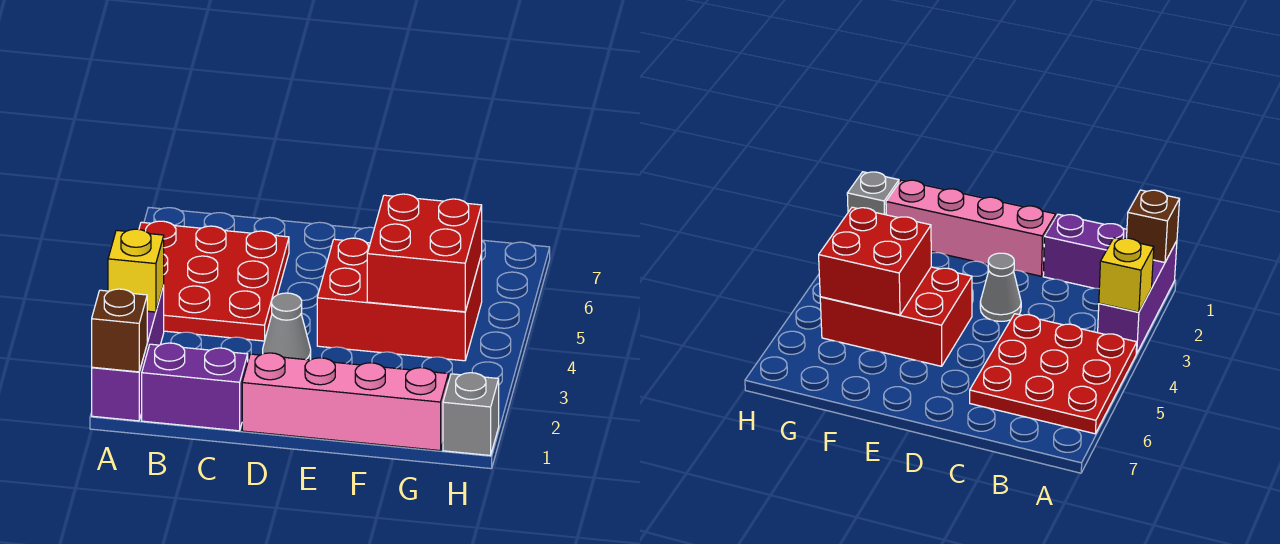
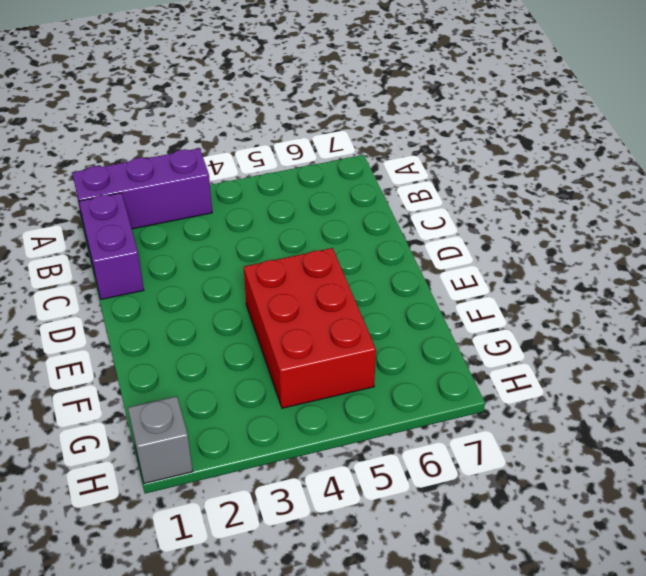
none -> red plate A4:C6 level 1
none -> pink brick D1:G1 level 1

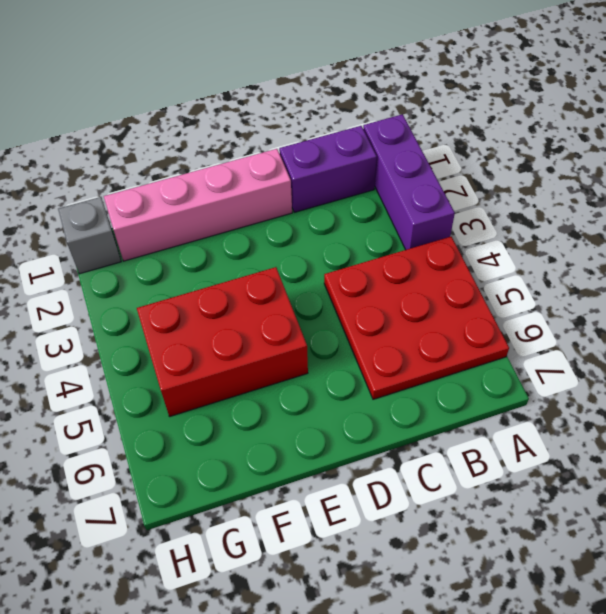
none -> grey cone D3 level 1
none -> brown brick A1 level 2

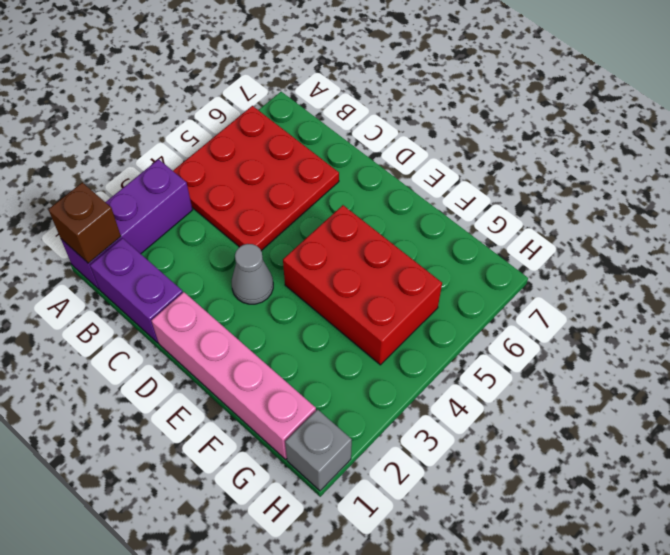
none -> yellow brick A3 level 2
none -> red brick F4:G5 level 2

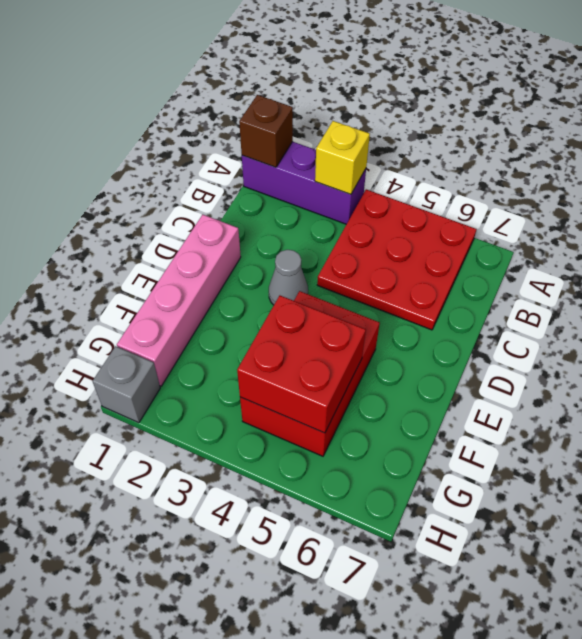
none -> purple brick B1:C1 level 1

